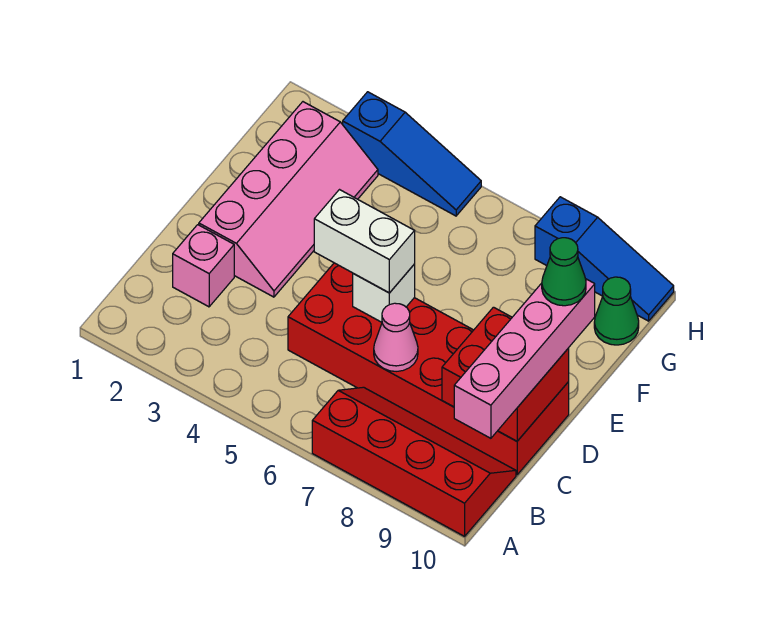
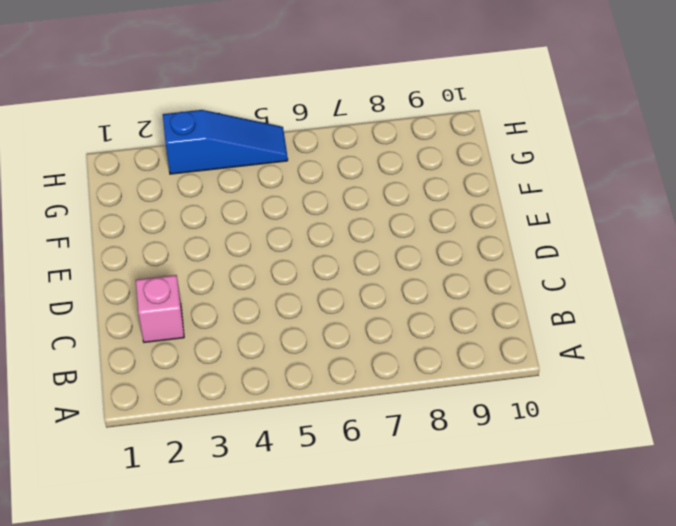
none -> red slope A7:B10 level 1 top A
none -> red brick C5:D10 level 1
none -> pink slope D2:G3 level 1 top 2

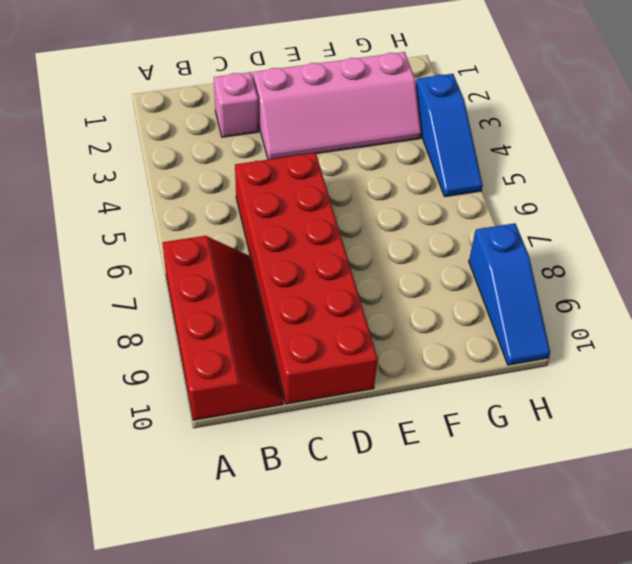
none -> green cone G10 level 1
none -> pink cone C7 level 2
none -> red brick C9:D10 level 2

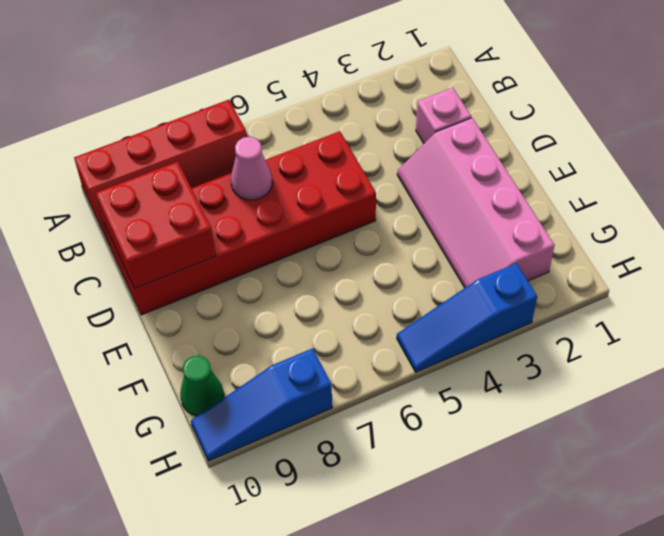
none -> white brick D6 level 2
none -> pink brick B10:E10 level 3
none -> white brick D5:D6 level 3

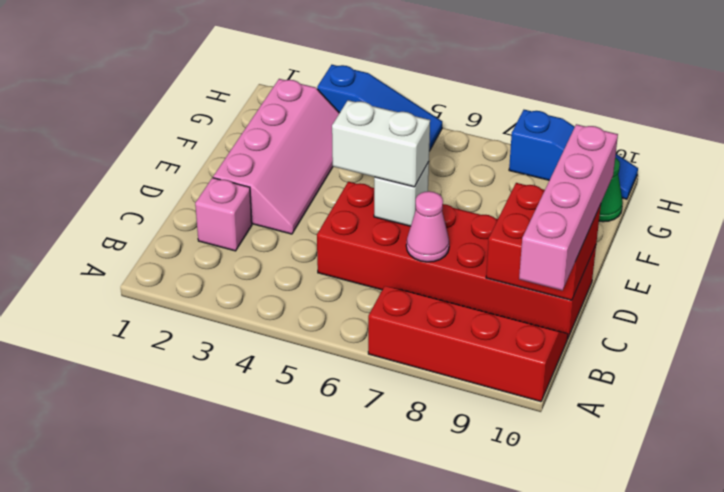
none -> green cone E10 level 4

